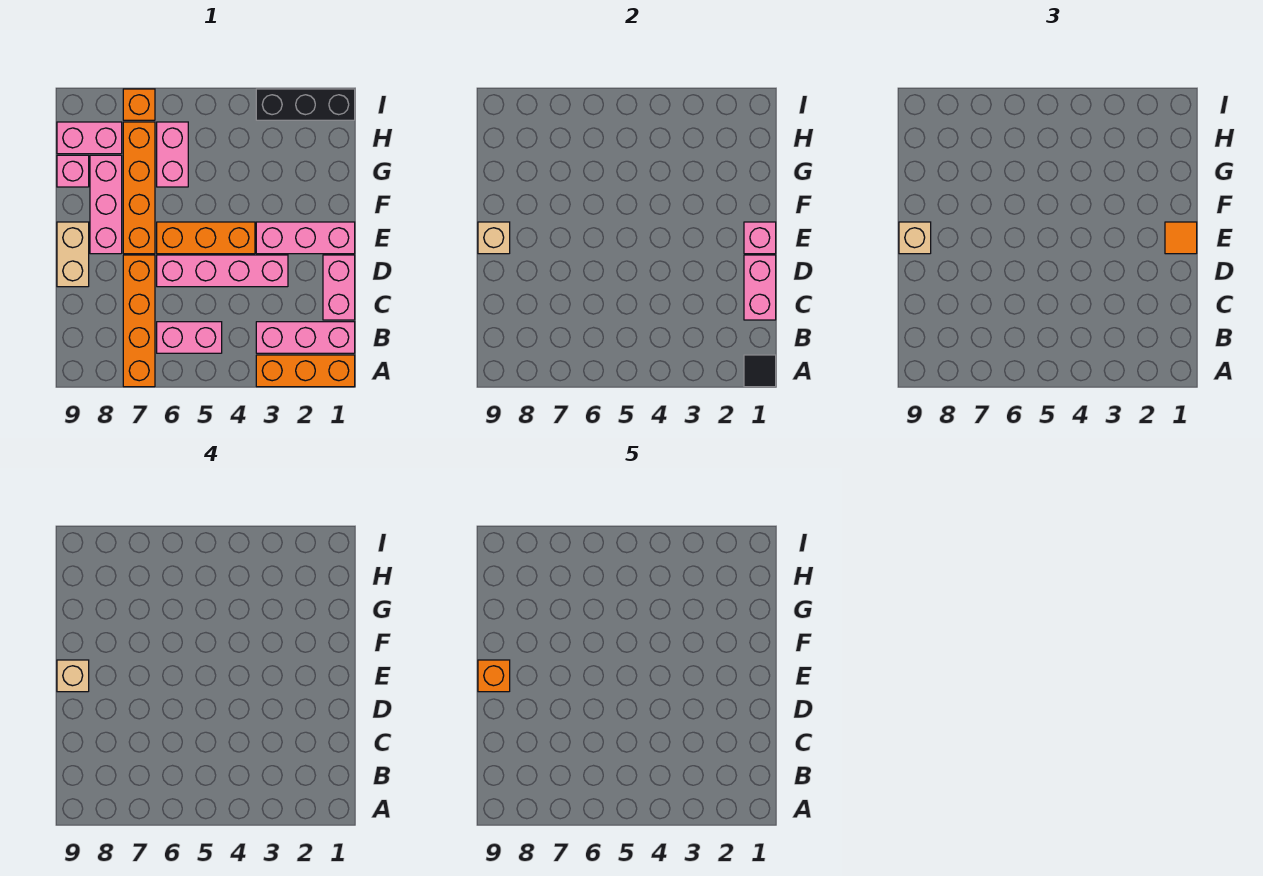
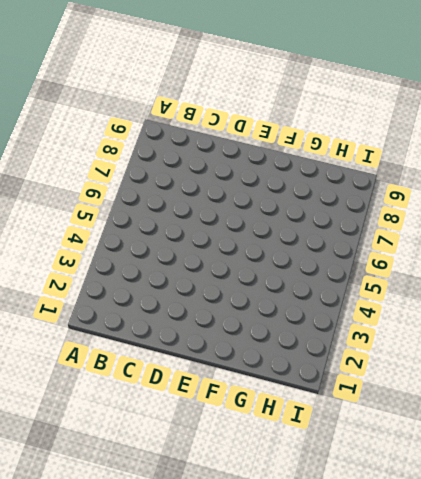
none -> orange brick A1:A3 level 1
none -> orange brick A7:D7 level 1
none -> pink brick B1:B3 level 1

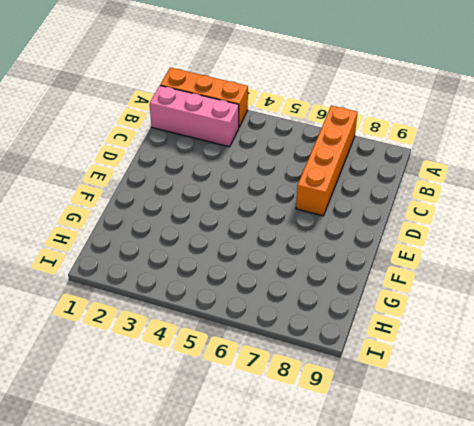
none -> pink brick B5:B6 level 1
none -> pink brick C1:D1 level 1
none -> pink brick D3:D6 level 1

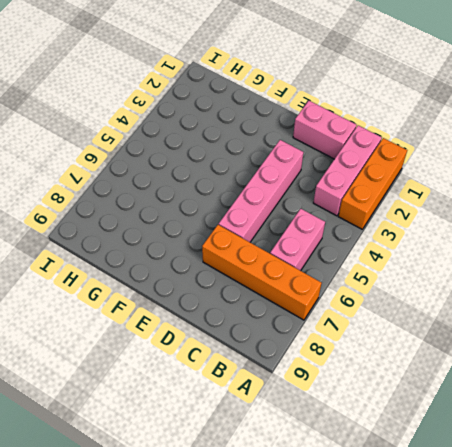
none -> tan brick D9:E9 level 1
none -> pink brick E1:E3 level 1
none -> orange brick E4:E6 level 1

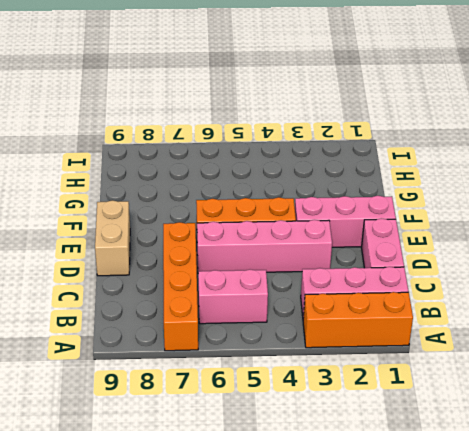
none -> orange brick E7:H7 level 1
none -> pink brick E8:G8 level 1
none -> pink brick G6:H6 level 1

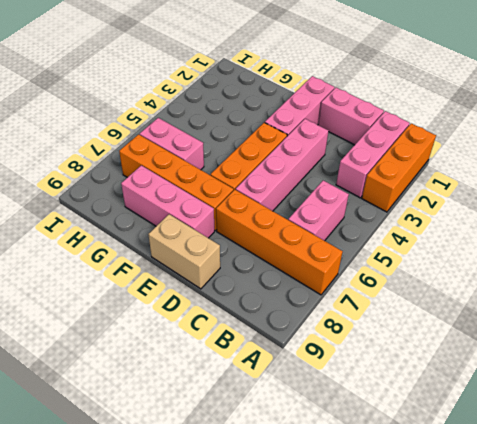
none -> pink brick G9 level 1
none -> pink brick H8:H9 level 1
none -> black brick I1:I3 level 1

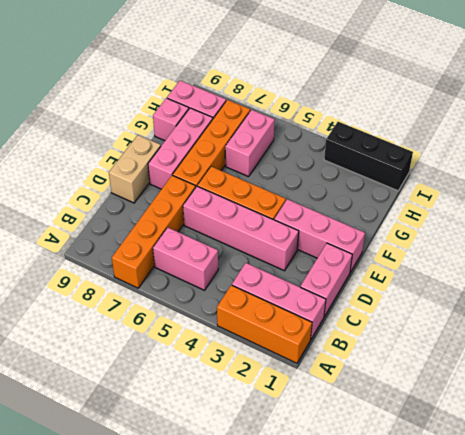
none -> orange brick I7 level 1
none -> black tile A1 level 2
none -> pink brick C1:D1 level 2

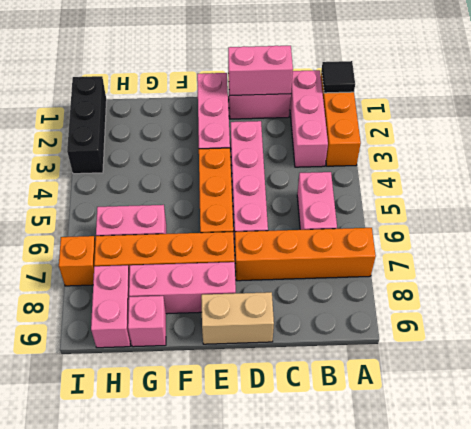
none -> pink brick E1 level 2
none -> tan brick E9 level 2
none -> orange tile E1 level 3

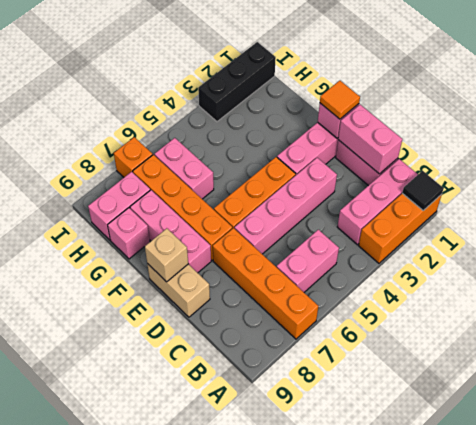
none -> tan brick E9 level 3
none -> tan brick E9 level 4
none -> orange brick E9 level 5

